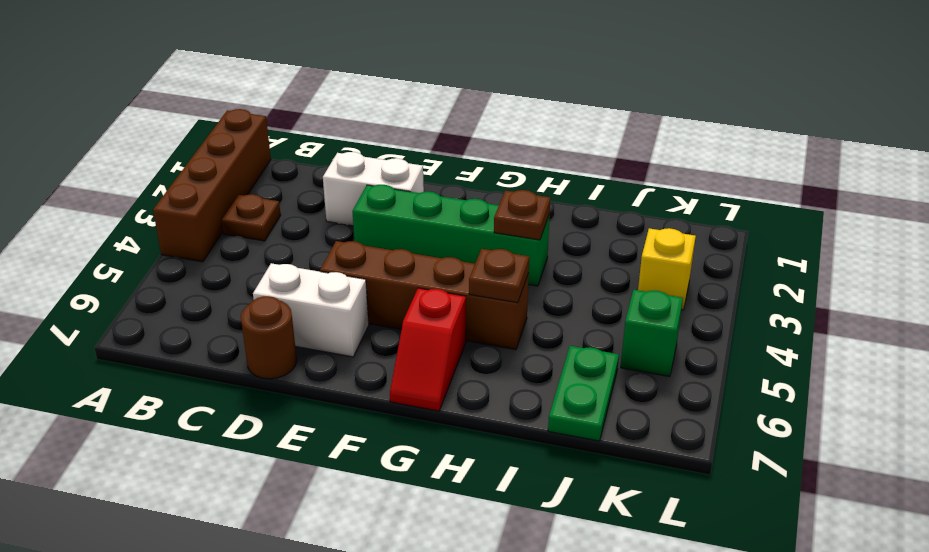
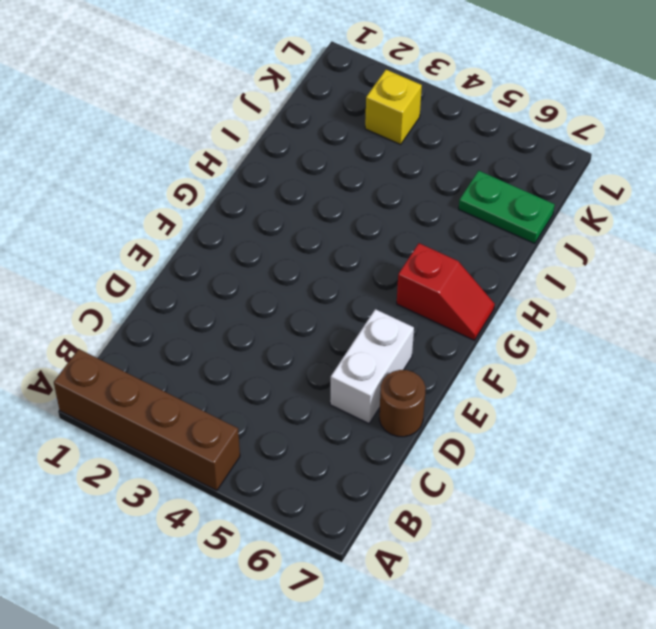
none -> brown plate B3 level 1
none -> white brick D2:E2 level 1
none -> green brick E3:H3 level 1

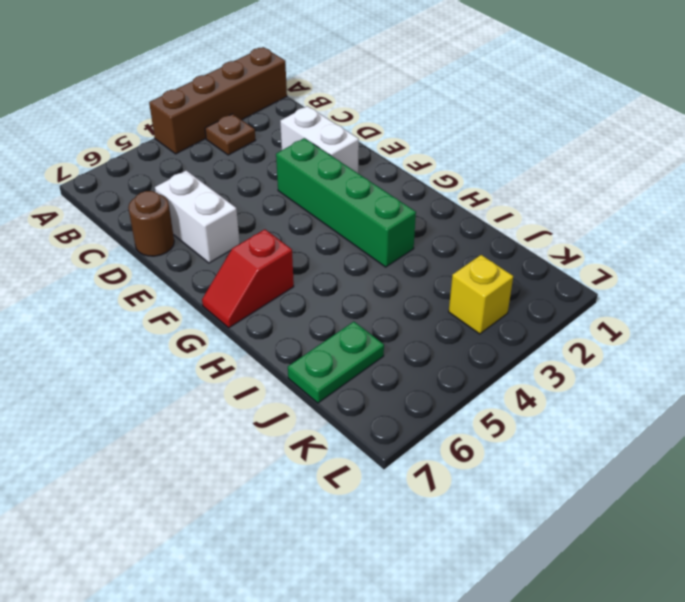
none -> brown brick E5:H5 level 1
none -> green brick K5 level 1
none -> brown plate H3 level 2

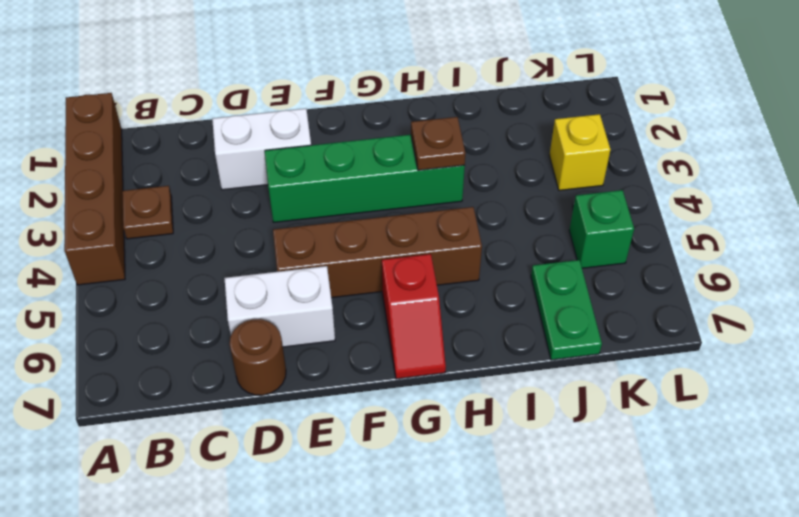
none -> brown plate H5 level 2

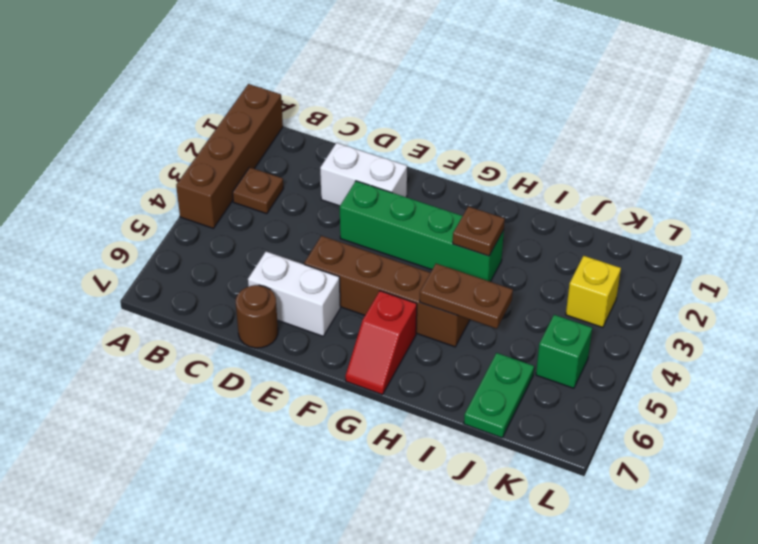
brown plate H5:I5 level 2 -> brown plate H5 level 2

